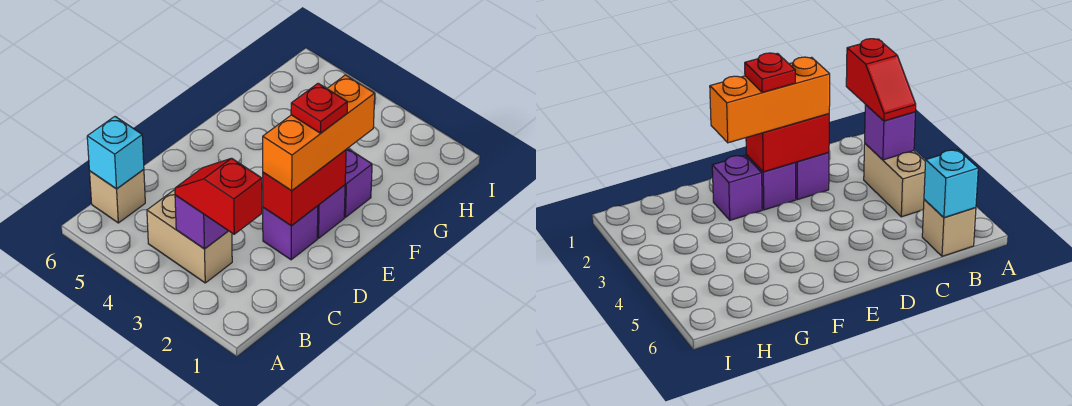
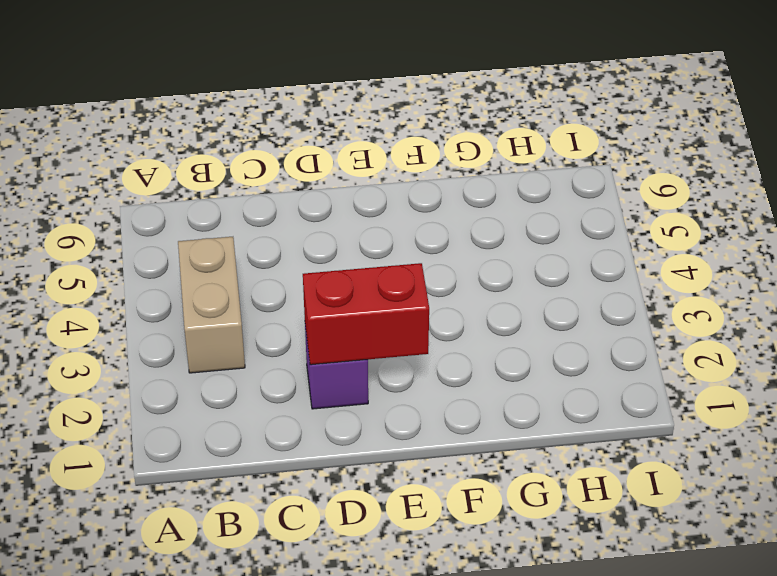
none -> tan brick B6 level 1
none -> purple brick E2 level 1

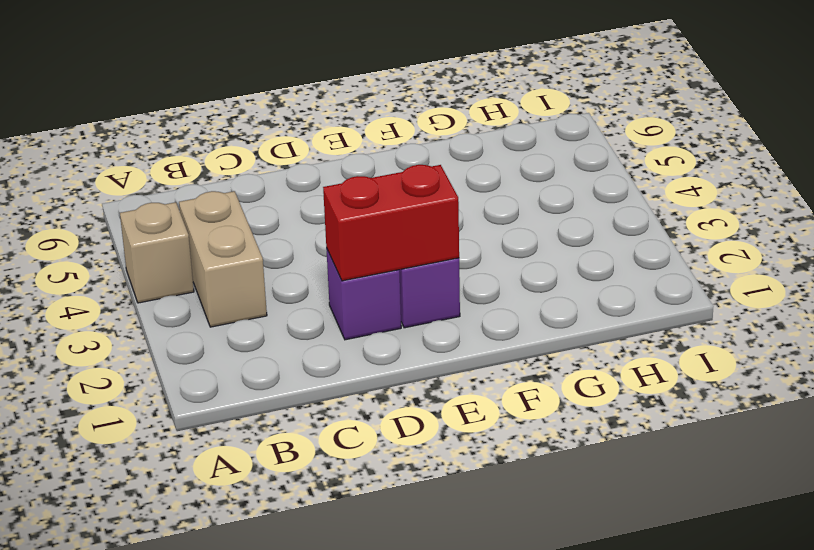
tan brick A4 level 1 -> tan brick B6 level 1
none -> purple brick F2 level 1
none -> purple brick B3 level 2

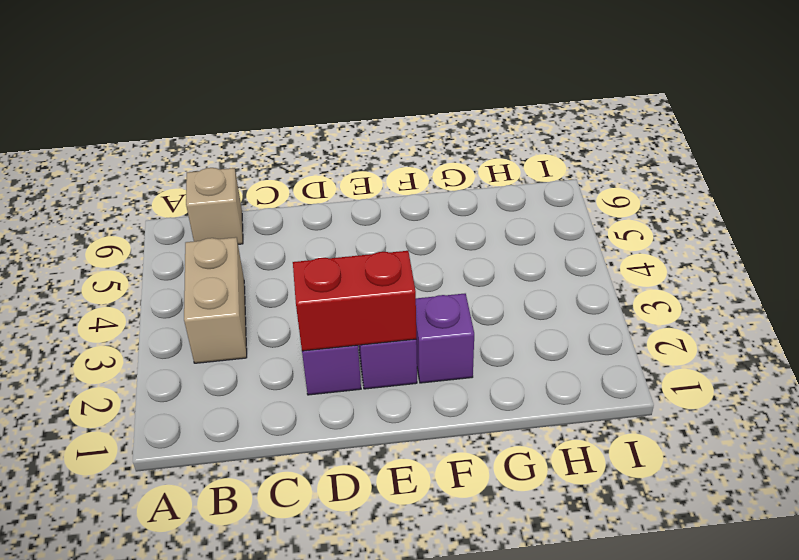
none -> purple brick B3 level 2
none -> cyan brick B6 level 2

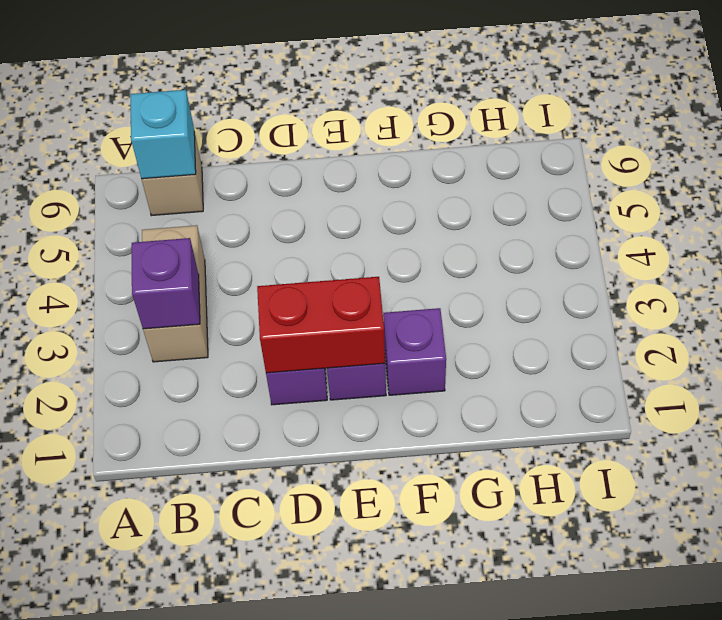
none -> red slope B2:B3 level 3 top 2
none -> orange brick D2:F2 level 3

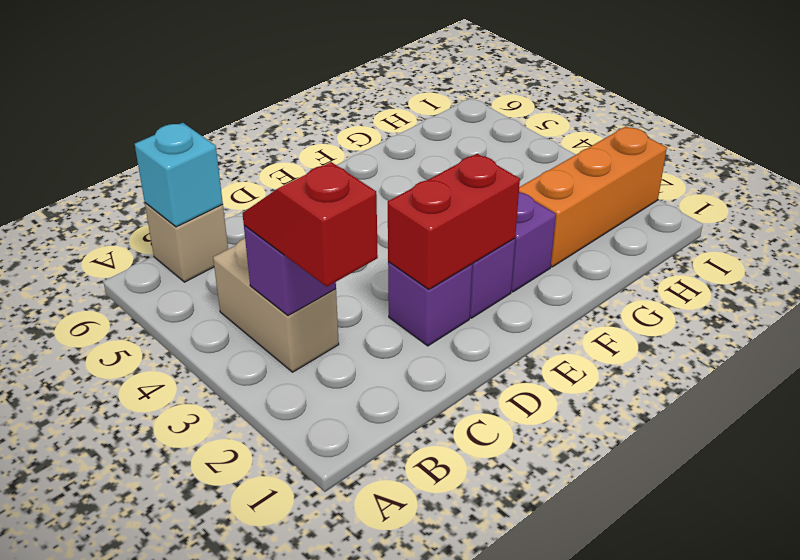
orange brick G2:I2 level 1 -> orange brick D2:F2 level 3
none -> red plate E2 level 4

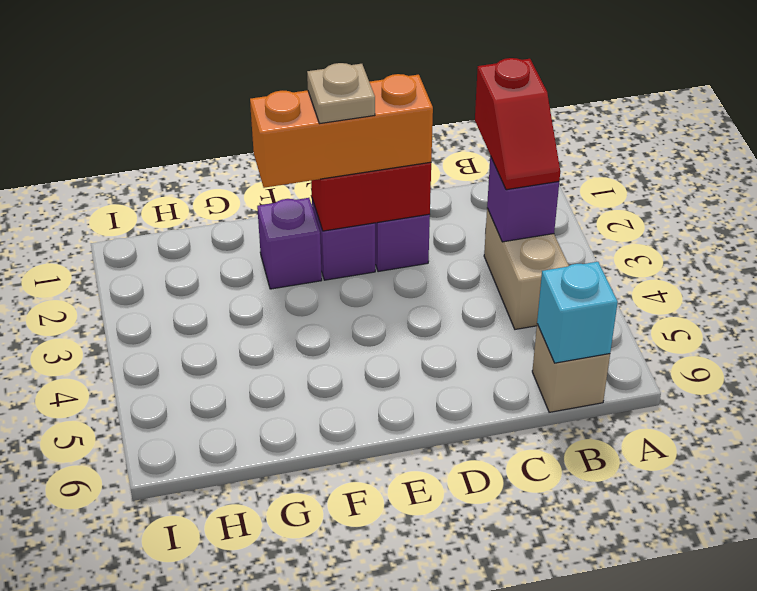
tan plate E2 level 4 -> red plate E2 level 4

